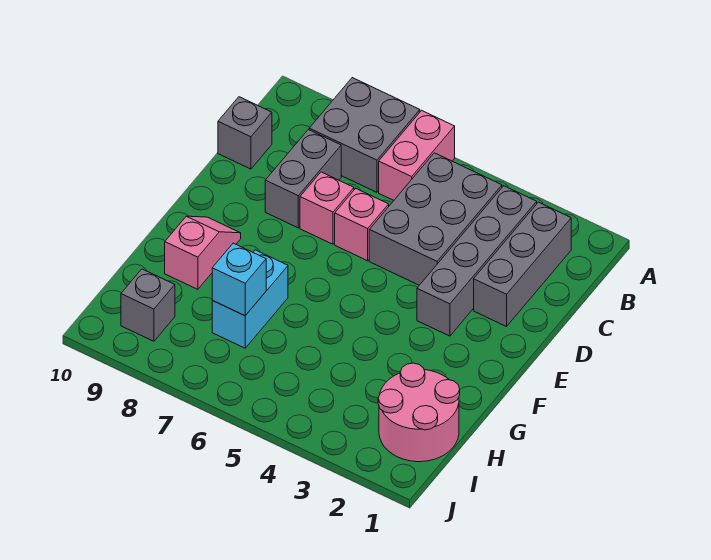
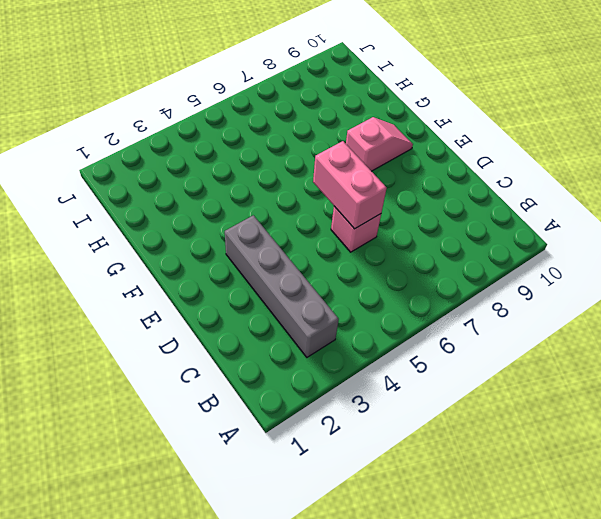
pink brick D6:E6 level 2 -> pink brick A6:B6 level 1
pink slope F8:F9 level 1 top 8 -> pink slope F9:G9 level 1 top G
none -> grey brick A7:B8 level 1
none -> grey brick B2:D2 level 1
none -> grey brick B4:D5 level 1

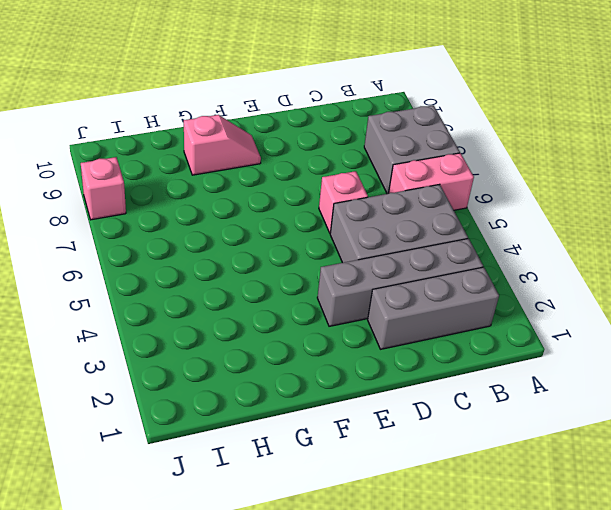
pink brick J8 level 1 -> pink brick D7 level 1
none -> grey brick C8:D8 level 1
none -> grey brick C10 level 1
none -> cyan brick G7:H7 level 1

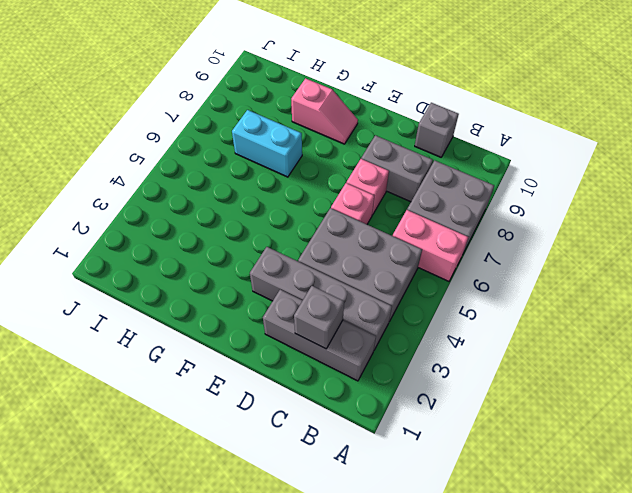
grey brick C2 level 2 -> grey brick I9 level 1
none -> pink round brick H1:I2 level 1
none -> cyan brick H7 level 2

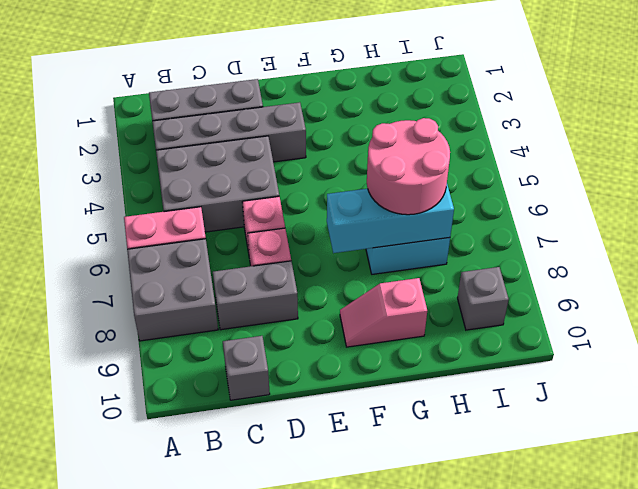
cyan brick F7:H7 level 2 -> cyan brick H7 level 2
pink round brick G6:H7 level 3 -> pink round brick H1:I2 level 1

